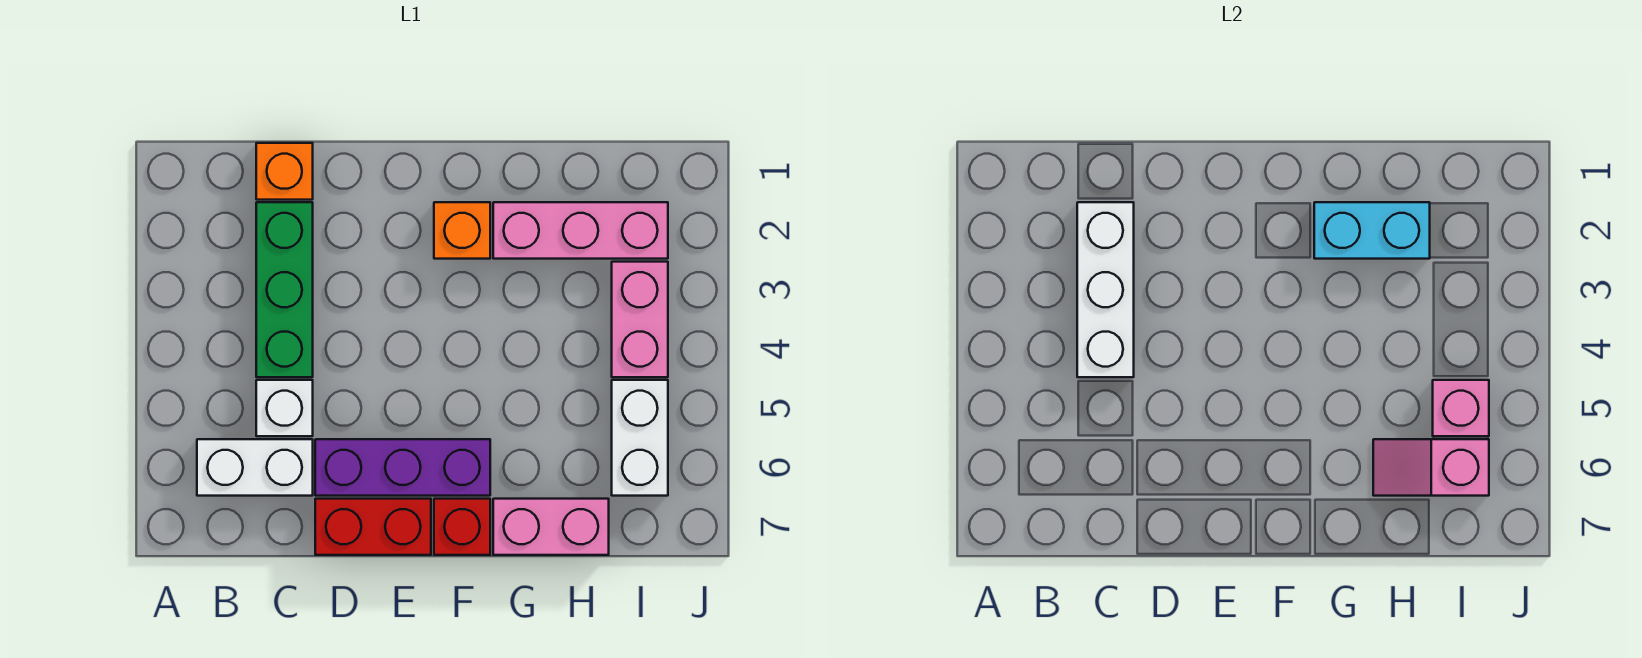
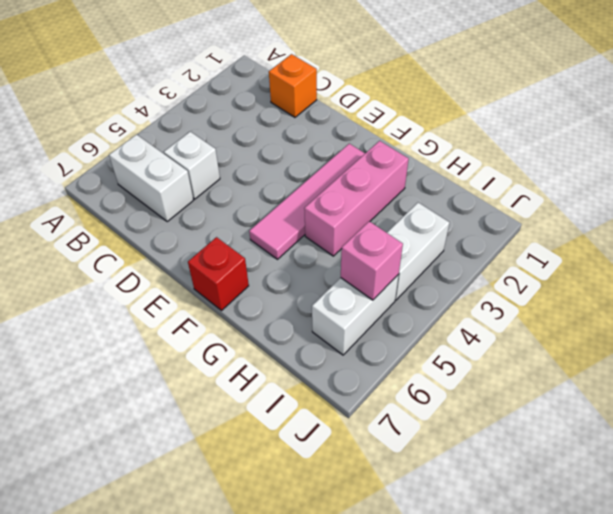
pink tile F2:F5 level 1 -> orange brick F2 level 1
pink brick G2:G4 level 1 -> pink brick G2:I2 level 1
white brick I3:I4 level 1 -> pink brick I3:I4 level 1
none -> green brick C2:C4 level 1
none -> purple brick D6:F6 level 1
none -> red brick D7:E7 level 1

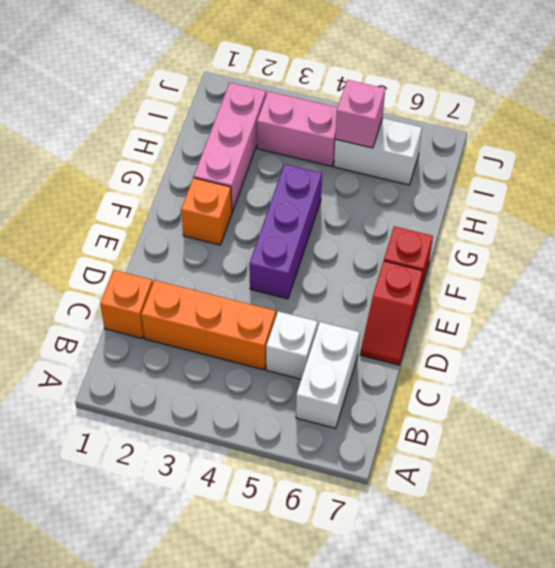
orange brick C2:C4 level 1 -> green brick C2:C4 level 1
red slope D7:E7 level 1 top E -> red brick D7:E7 level 1
purple brick E4:G4 level 1 -> purple brick D6:F6 level 1
none -> pink brick G7:H7 level 1
none -> white brick C2:C4 level 2
none -> cyan brick G2:H2 level 2

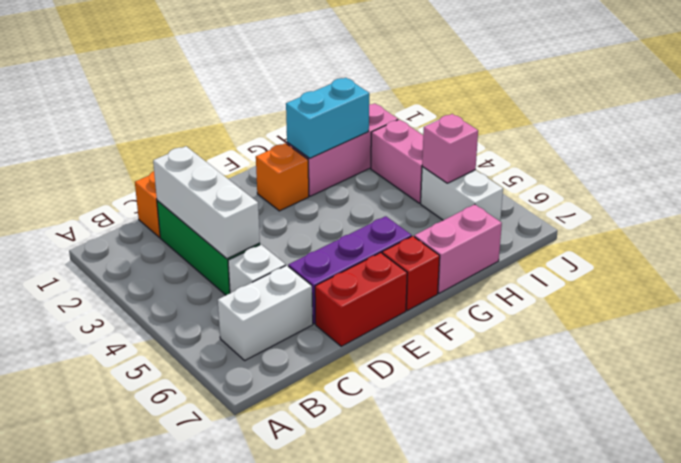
none -> pink slope H6:I6 level 2 top I

